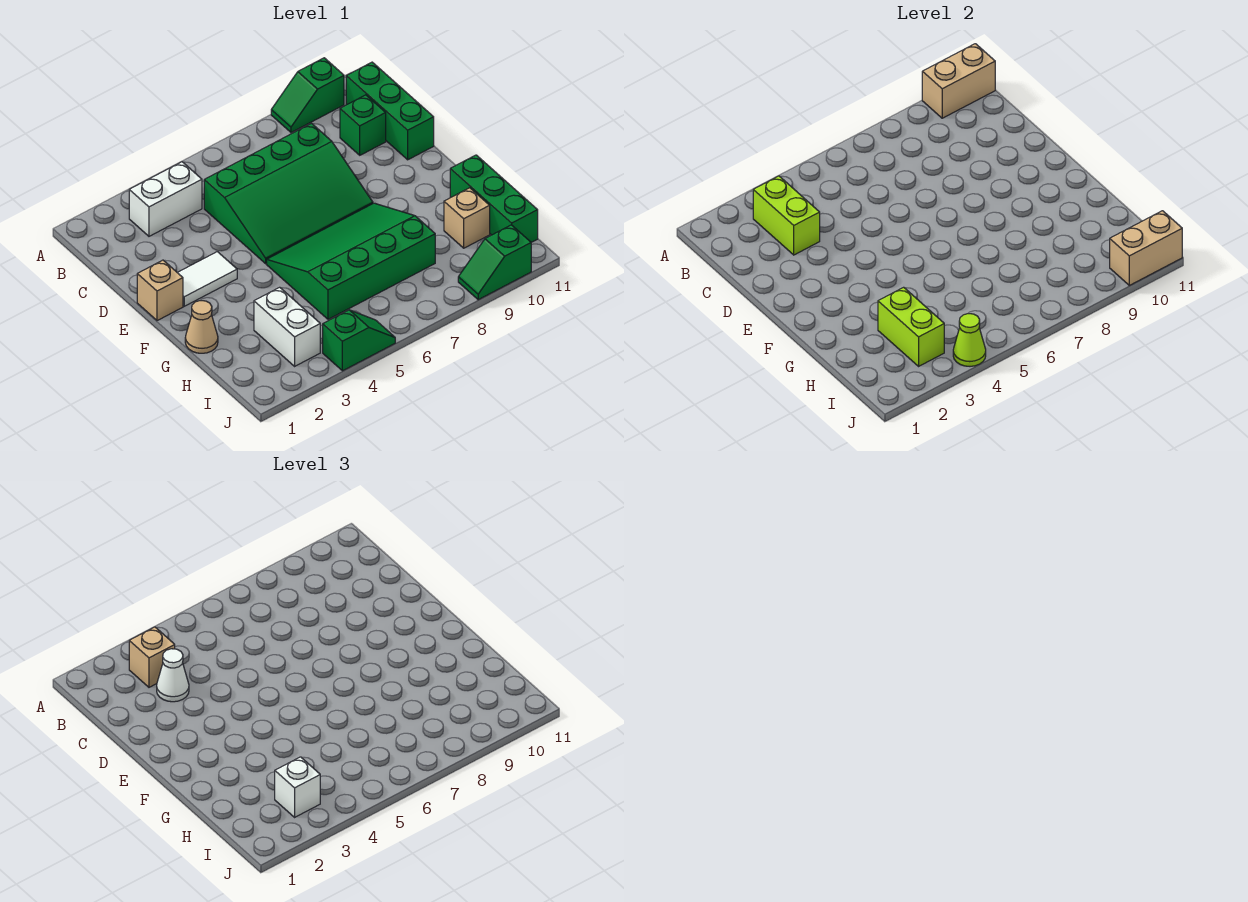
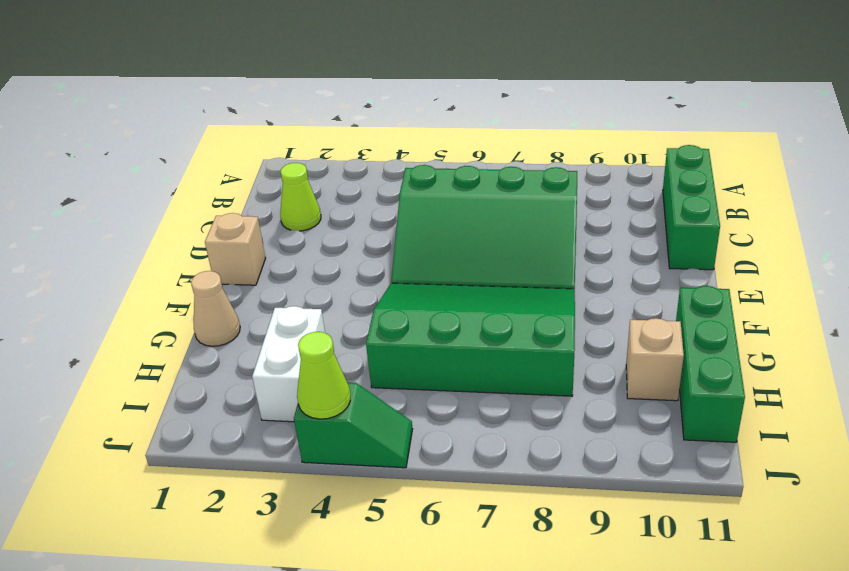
lime cone C2 level 1 -> none
none -> green slope A9:A10 level 1 top 10
none -> white brick B3:B4 level 1
none -> green brick C10 level 1

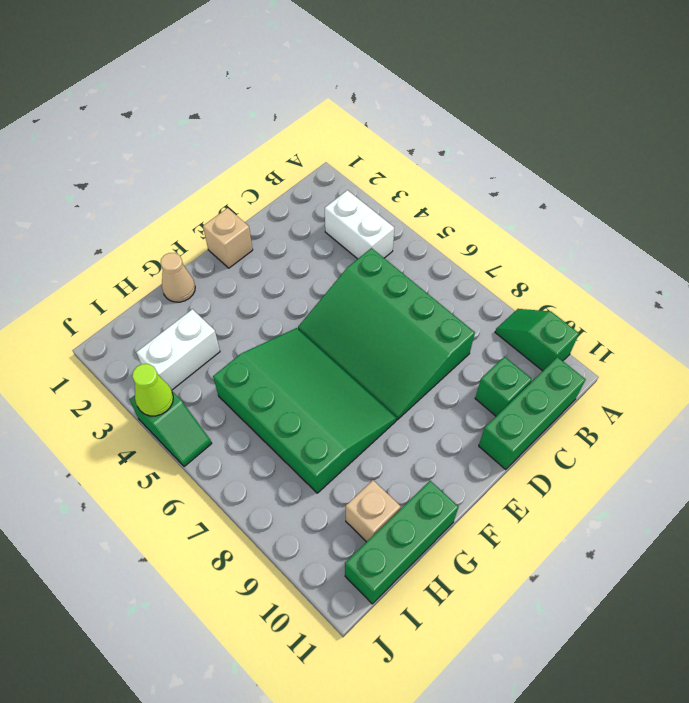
none -> white tile E2:E3 level 1
none -> green slope J9:J10 level 1 top 10
none -> tan brick A10:A11 level 2

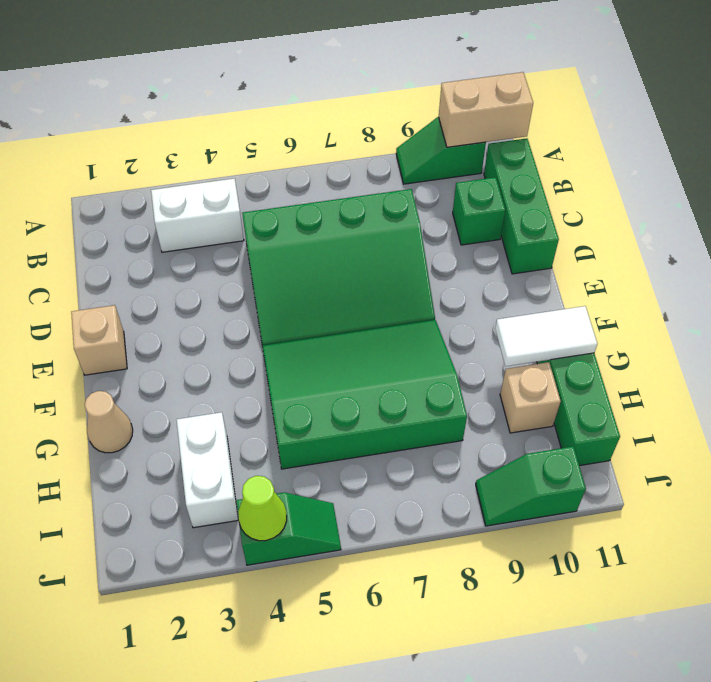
white tile G10:G11 level 2 -> white tile E2:E3 level 1
none -> lime brick B3:C3 level 2
none -> lime brick H3:I3 level 2
none -> tan brick J10:J11 level 2

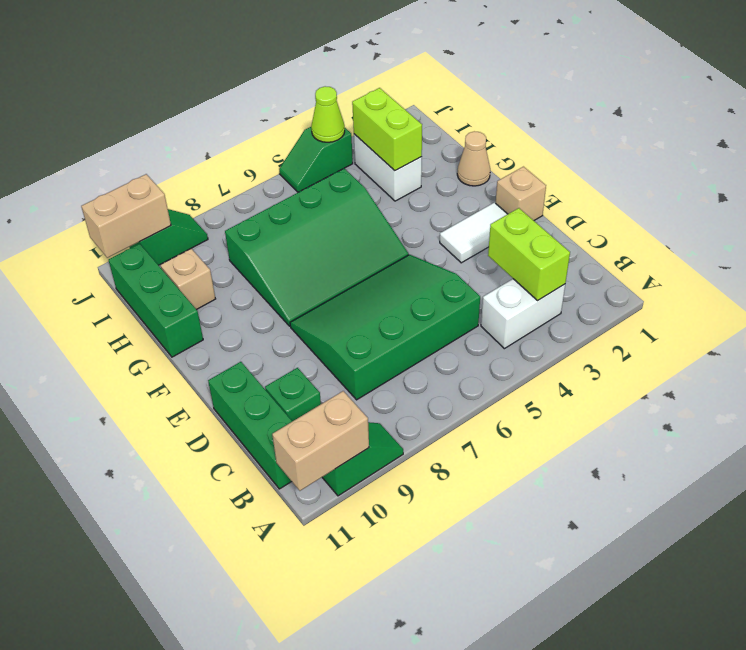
none -> tan brick B3 level 3
none -> white cone C3 level 3
none -> white brick I3 level 3

